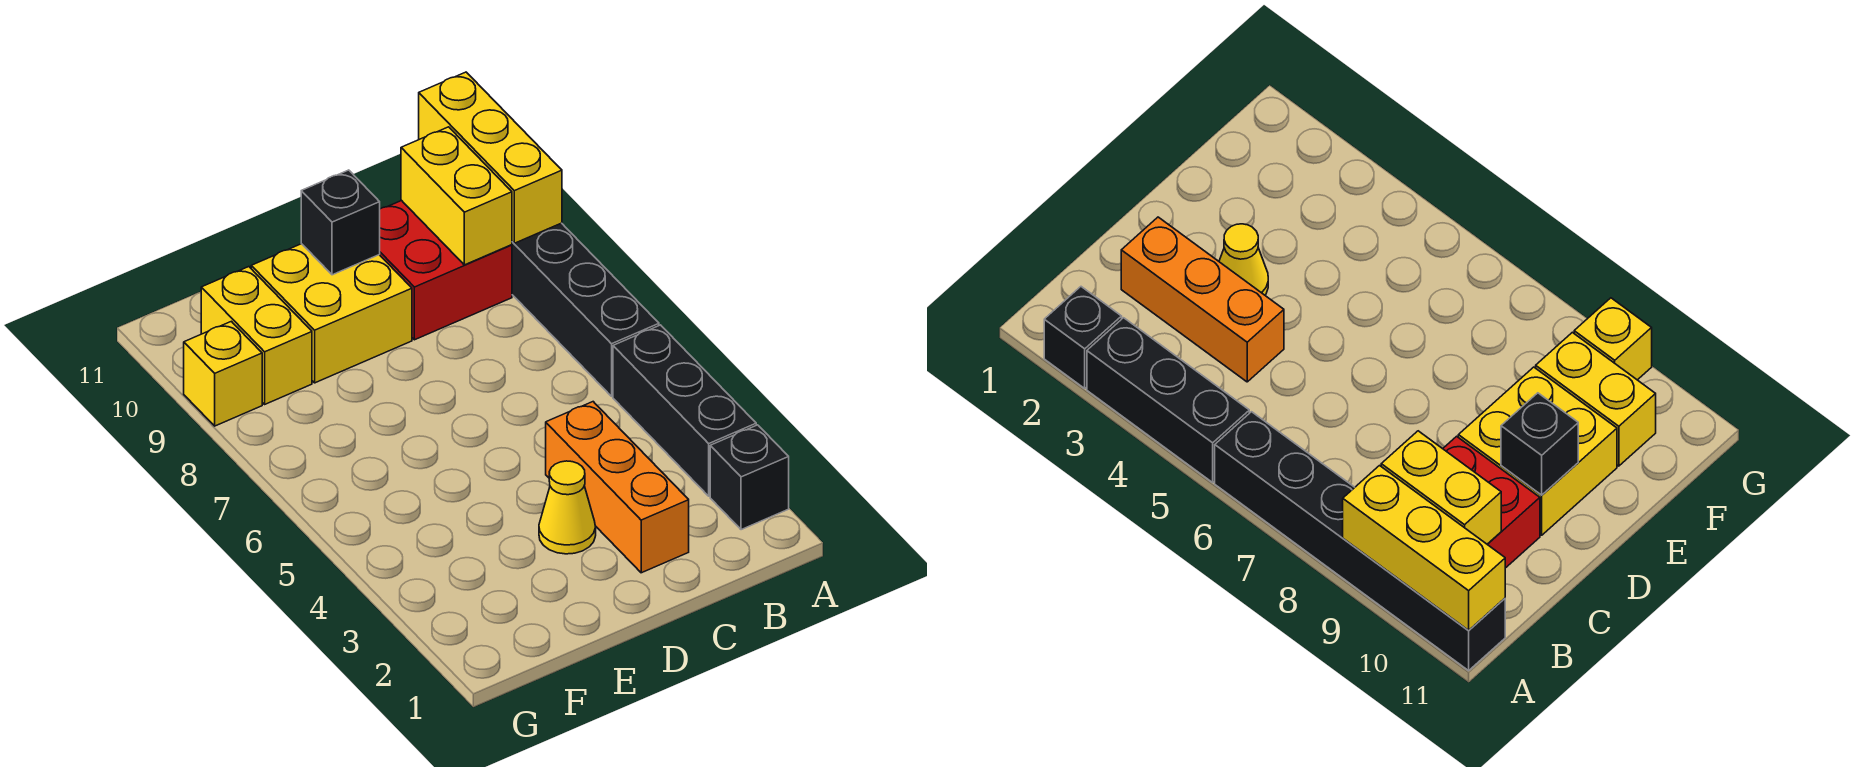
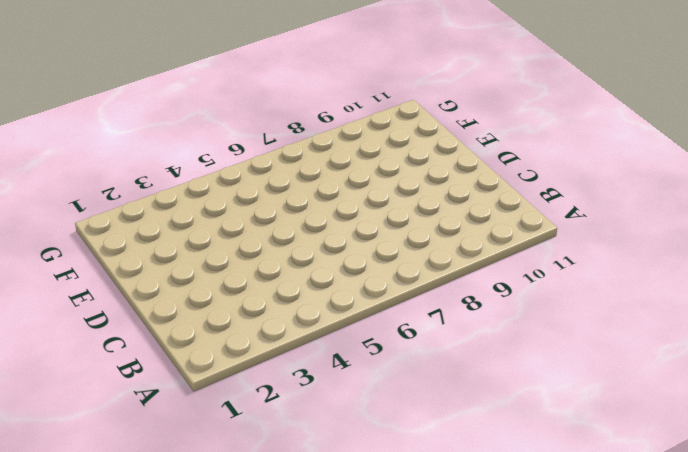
none -> black brick A2 level 1
none -> black brick A3:A5 level 1
none -> black brick A6:A11 level 1

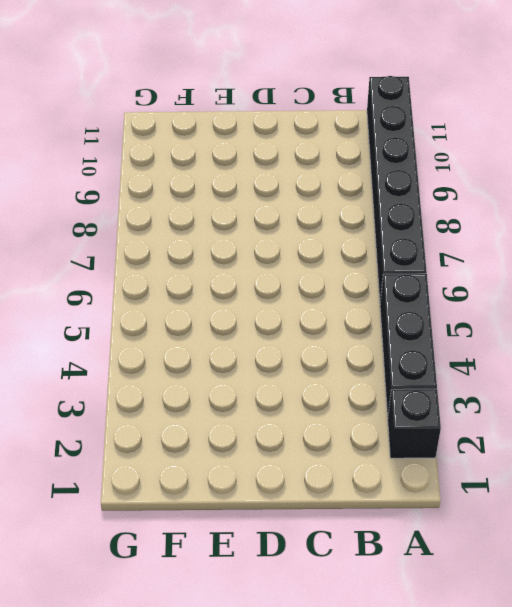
none -> red brick B9:C10 level 1
none -> orange brick C2:C4 level 1
none -> yellow cone D3 level 1

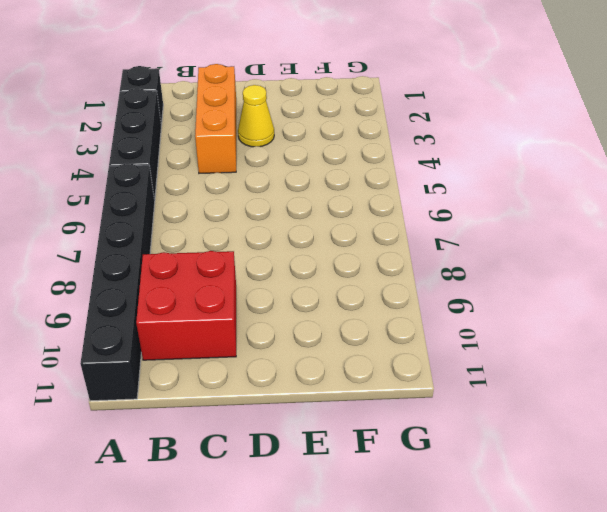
none -> yellow brick D9:E10 level 1
none -> yellow brick F9:F10 level 1
none -> yellow brick G9 level 1

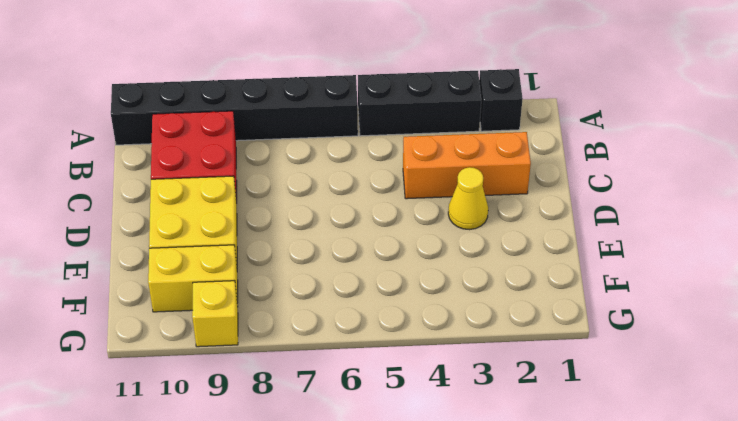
none -> yellow brick A9:A11 level 2
none -> yellow brick B9:B10 level 2
none -> black brick D10 level 2

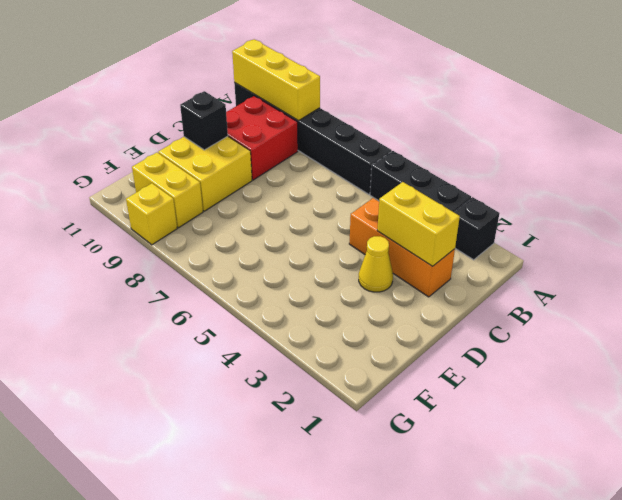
yellow brick C2:C3 level 2 -> yellow brick B9:B10 level 2

